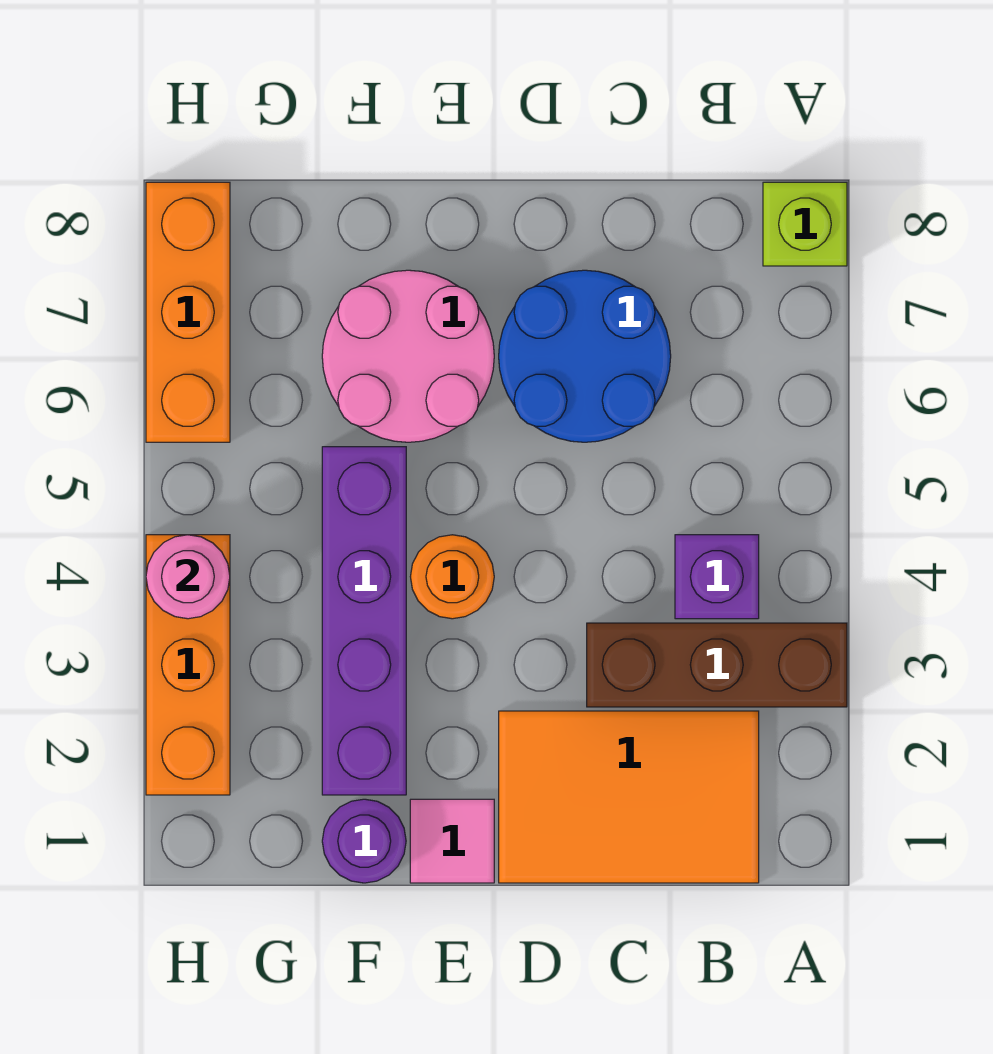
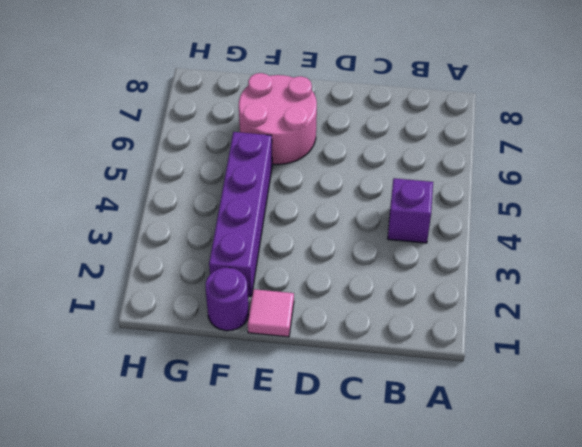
none -> brown brick A3:C3 level 1
none -> lime brick A8 level 1
none -> orange tile B1:D2 level 1

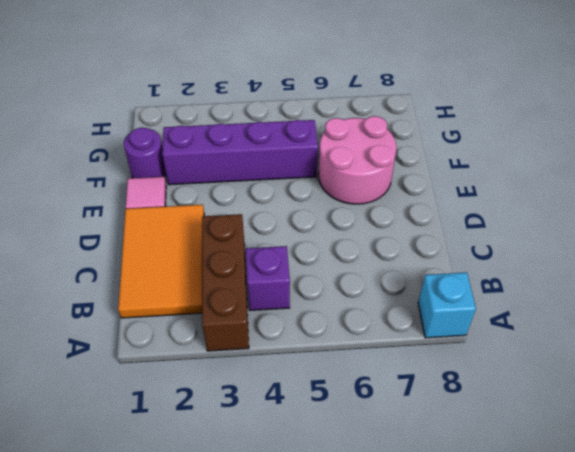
cyan brick A8 level 1 -> lime brick A8 level 1
none -> blue round brick C6:D7 level 1
none -> orange round brick E4 level 1
none -> orange brick H2:H4 level 1

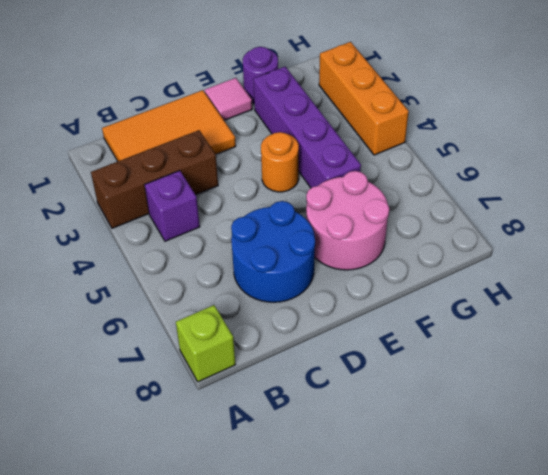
none -> orange brick H6:H8 level 1
none -> pink round brick H4 level 2

